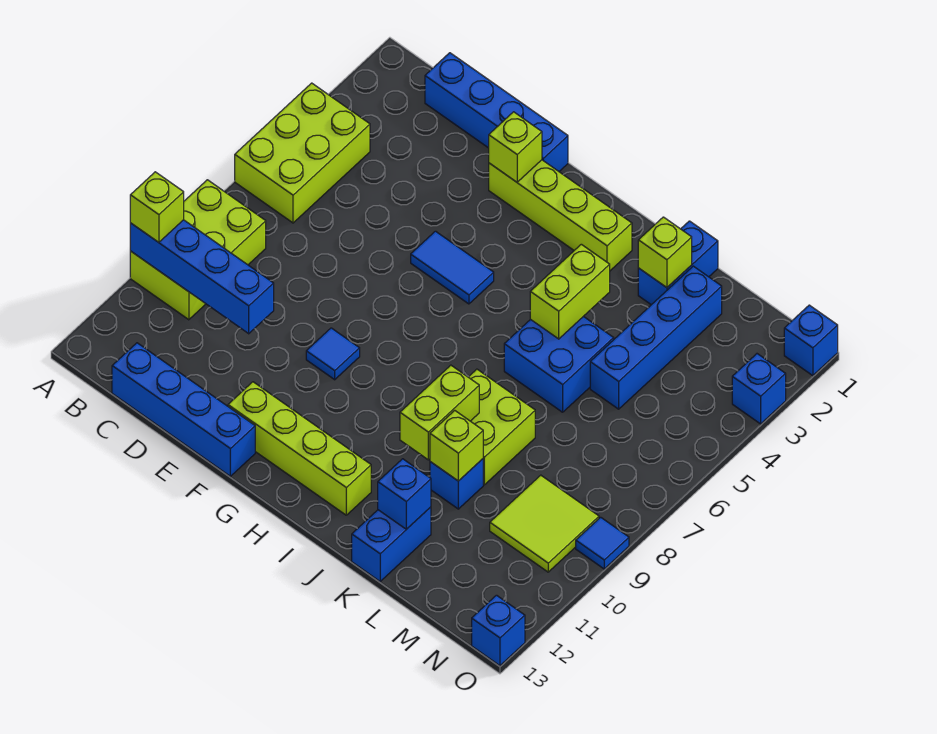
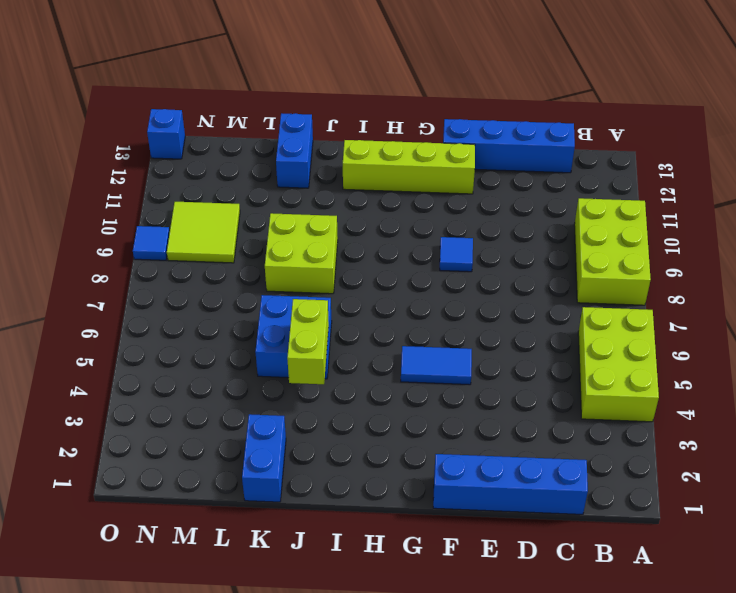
none -> lime brick F2:I2 level 1
none -> blue brick K10 level 1
none -> blue brick L2:L5 level 1

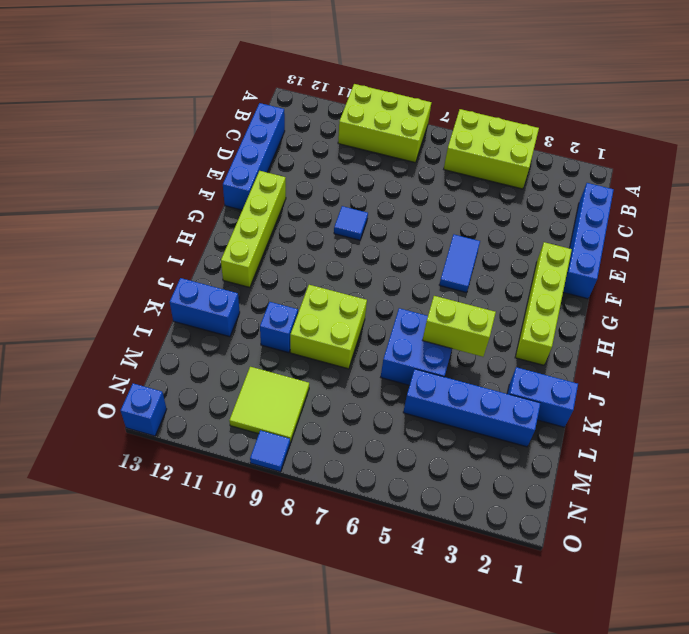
none -> blue brick O1 level 1
none -> blue brick O3 level 1
none -> blue brick A10:D10 level 2

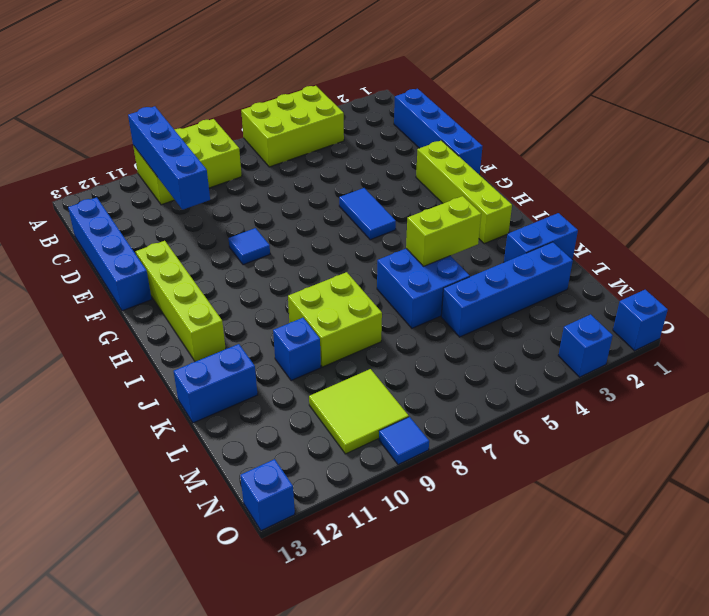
none -> lime brick F2 level 2
none -> lime brick J9:J10 level 2
none -> lime brick K2 level 2

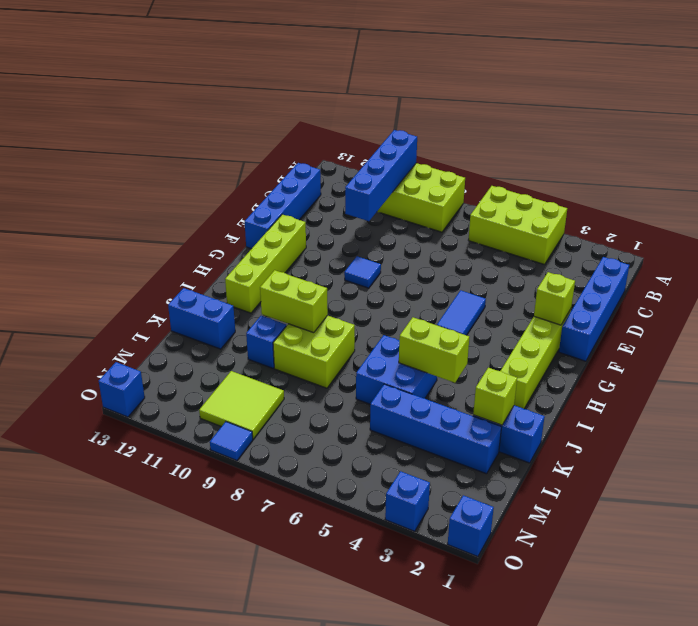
none -> lime brick K10 level 2
none -> blue brick K12 level 2
none -> lime brick A10 level 3

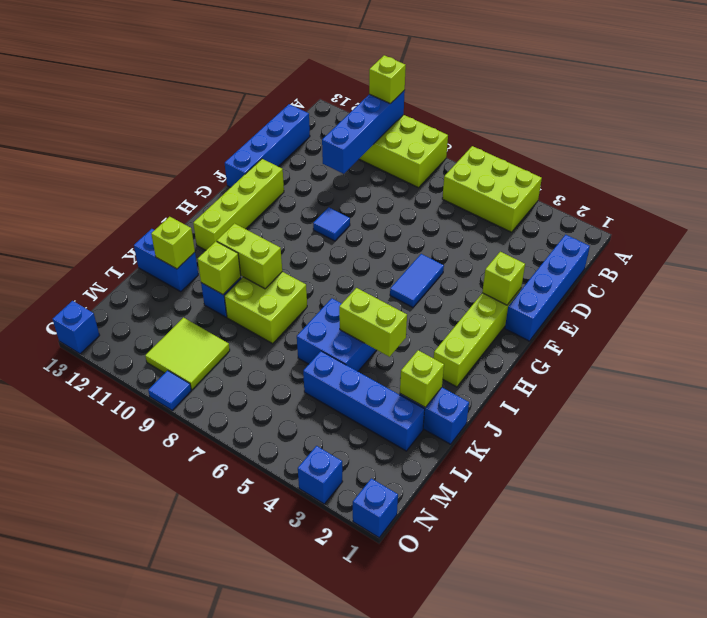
lime brick K12 level 2 -> blue brick K12 level 2

